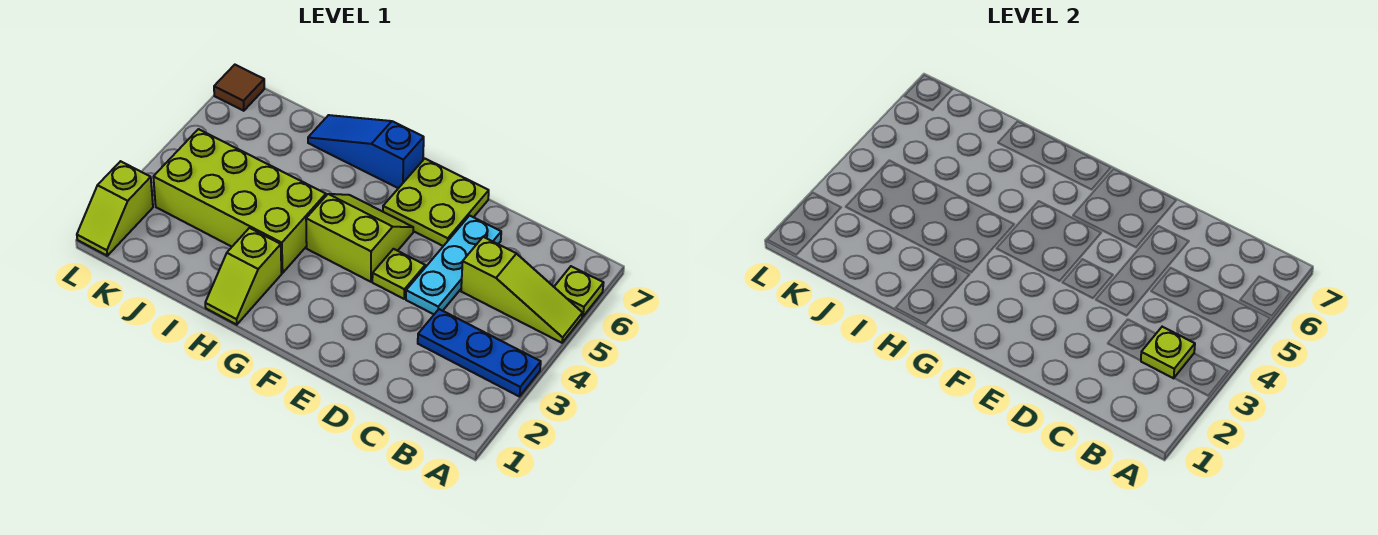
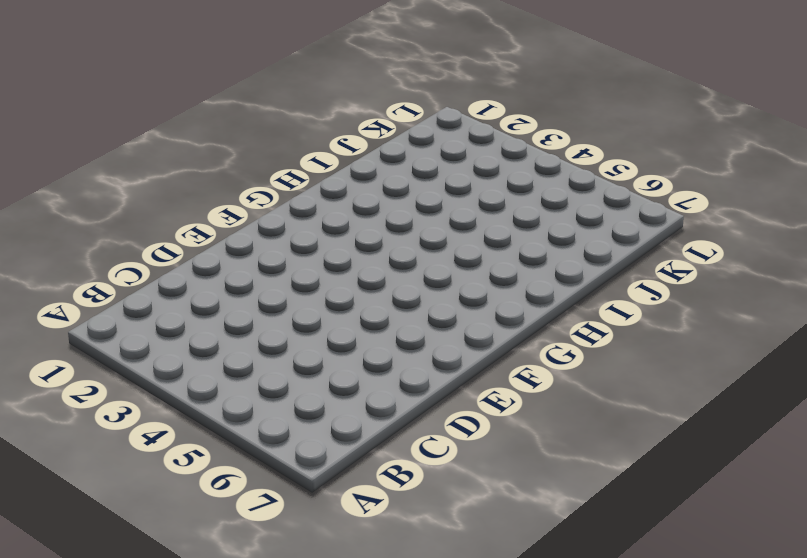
none -> blue plate A3:C3 level 1
none -> lime slope A5:C5 level 1 top C
none -> lime plate A6 level 1

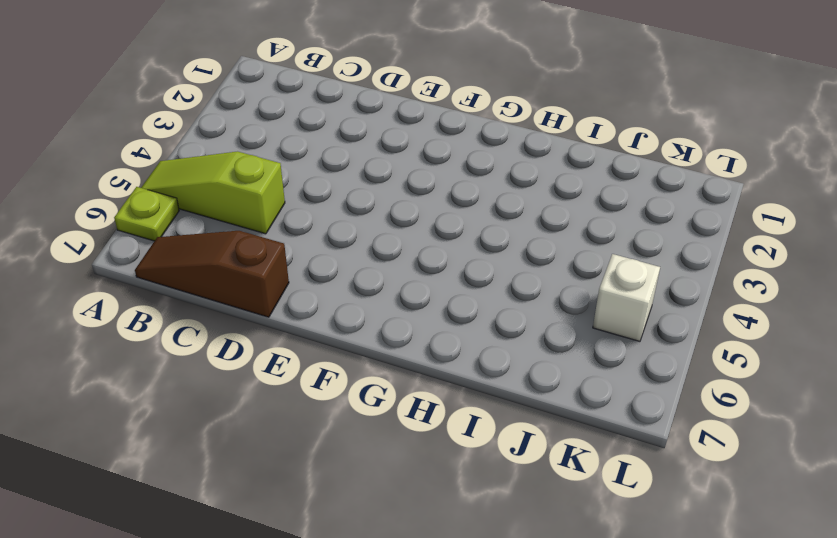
brown slope B7:D7 level 1 top D -> none
white brick K5 level 1 -> none
none -> blue plate A3:C3 level 1
none -> cyan plate D4:D6 level 1
none -> lime plate E4 level 1

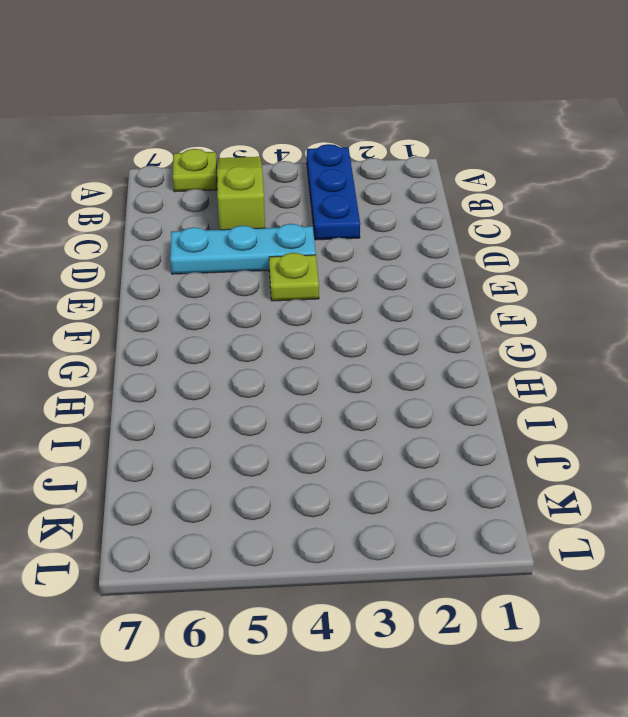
none -> lime plate E6:F7 level 1
none -> lime slope F4:G5 level 1 top 4
none -> blue slope G7:I7 level 1 top G

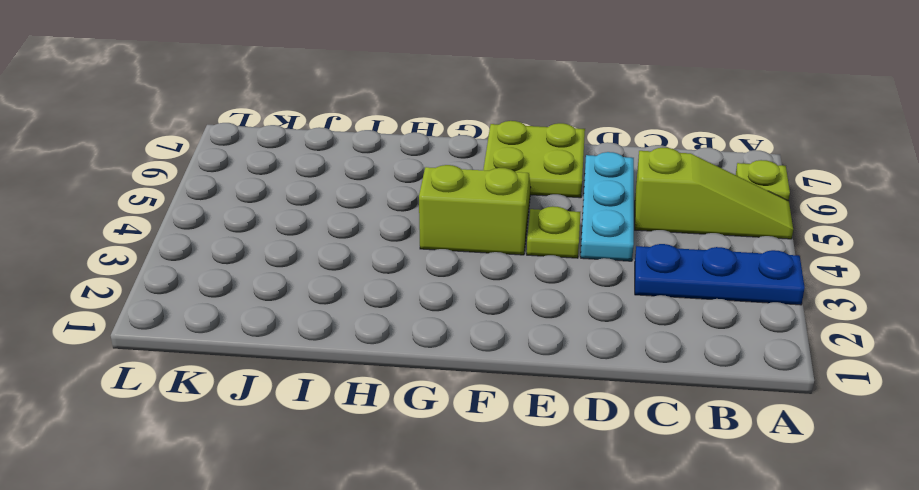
none -> blue slope G7:I7 level 1 top G
none -> lime slope H1:H2 level 1 top 2
none -> lime brick H3:K4 level 1

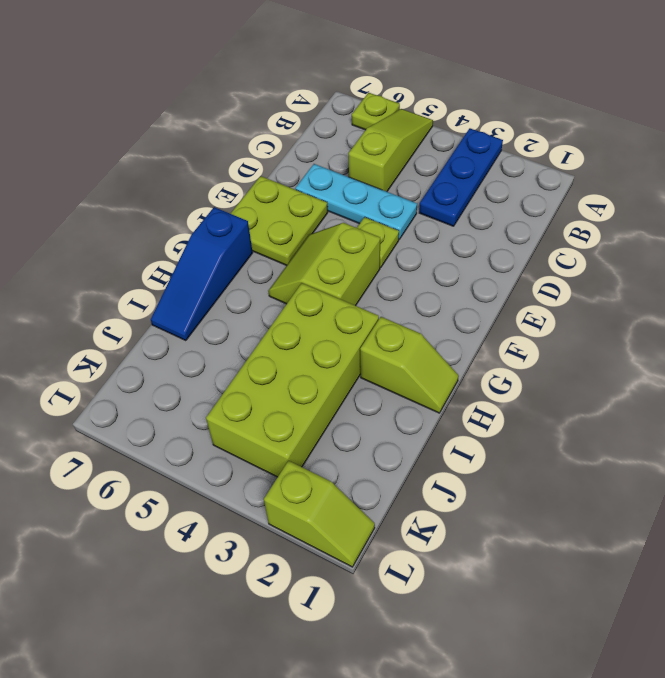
none -> brown tile L7 level 1
none -> lime plate B3 level 2

